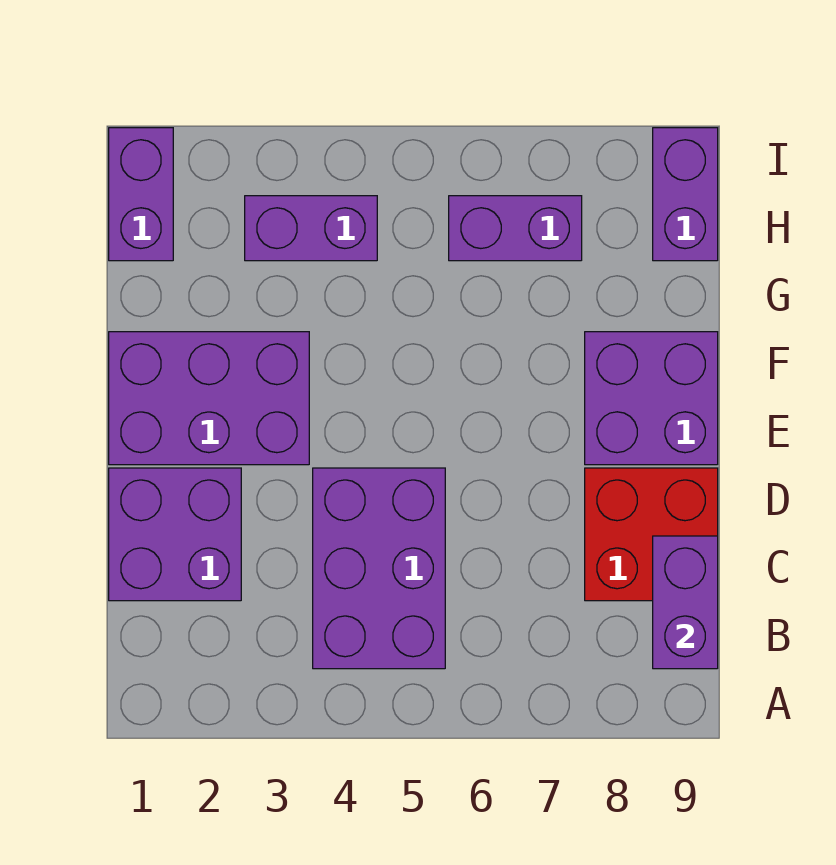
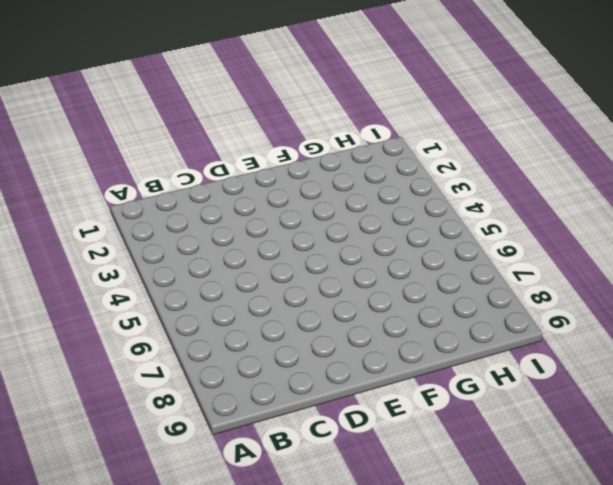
none -> purple brick B4:D5 level 1
none -> purple brick C1:D2 level 1

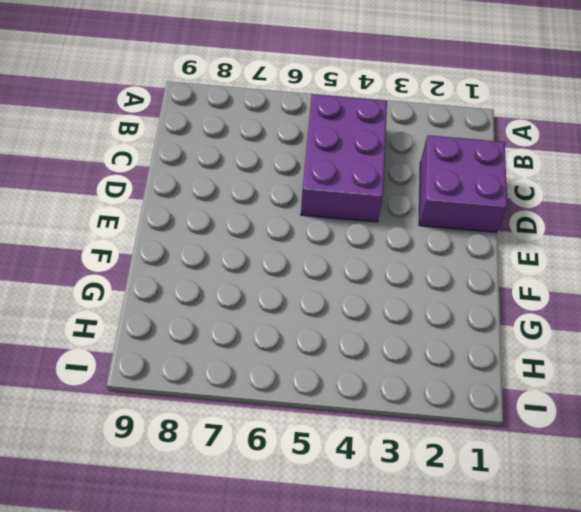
none -> red brick C8:D9 level 1
none -> purple brick E1:F3 level 1

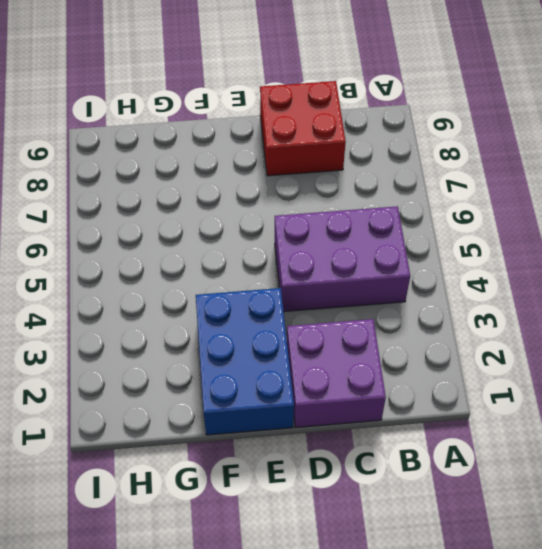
blue brick E1:F3 level 1 -> purple brick E1:F3 level 1
none -> purple brick E8:F9 level 1
none -> purple brick H1:I1 level 1

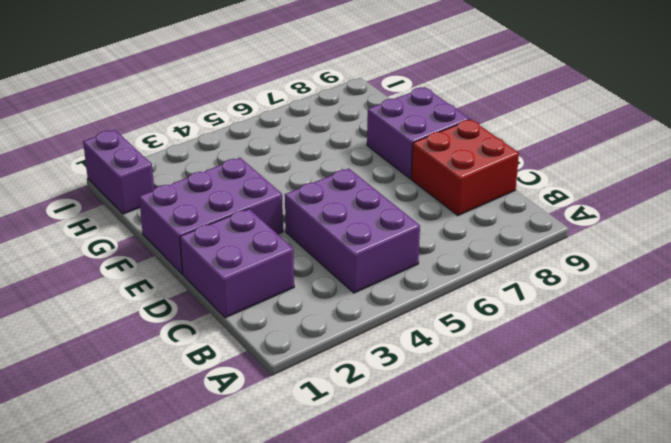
none -> purple brick H3:H4 level 1
none -> purple brick H6:H7 level 1

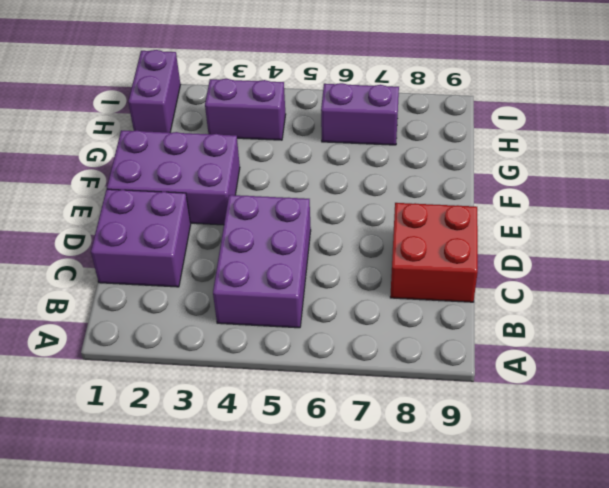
none -> purple brick E8:F9 level 1
none -> purple brick H9:I9 level 1

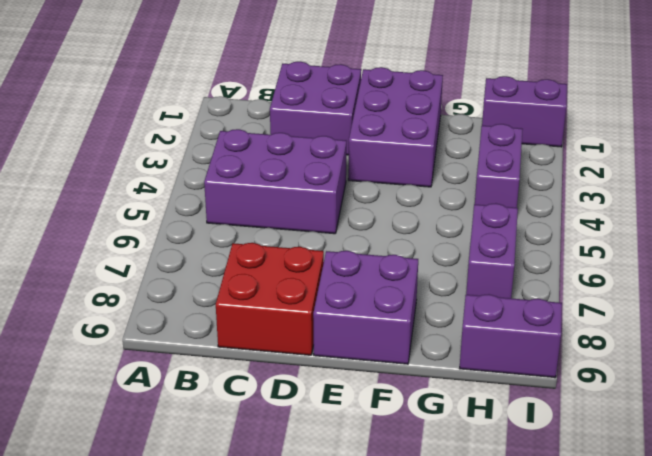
none -> purple brick B9:C9 level 2

